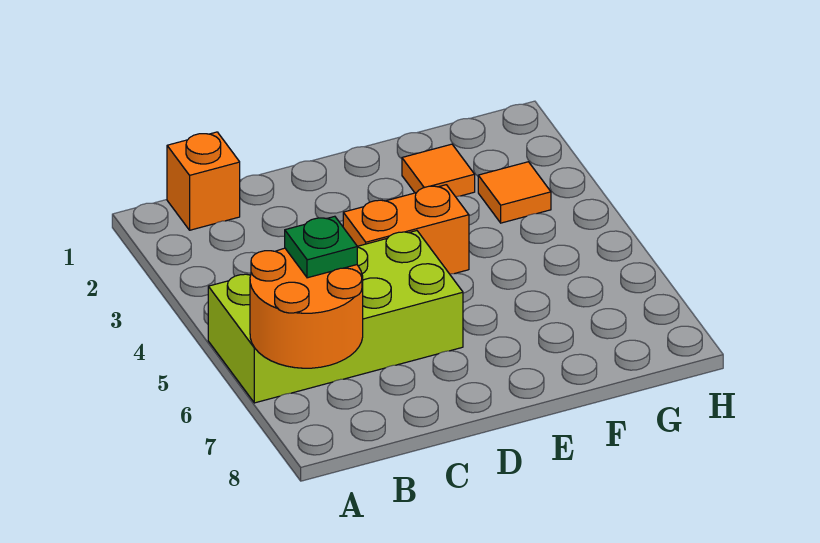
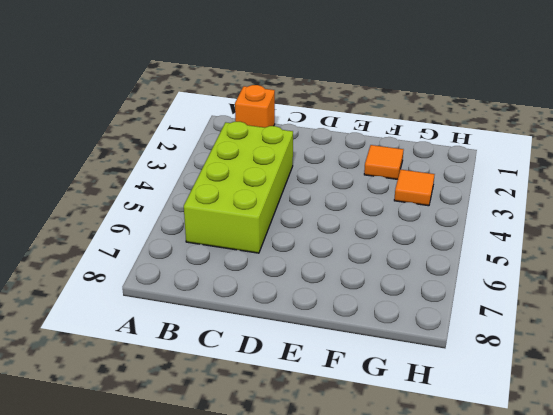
lime brick B3:C6 level 1 -> lime brick A5:D6 level 1
none -> orange brick D4:E4 level 1
none -> orange round brick A6:B7 level 2

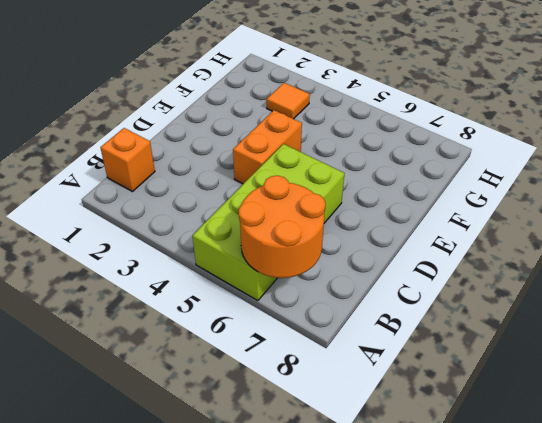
none -> orange tile F2 level 1
none -> green plate B6 level 3

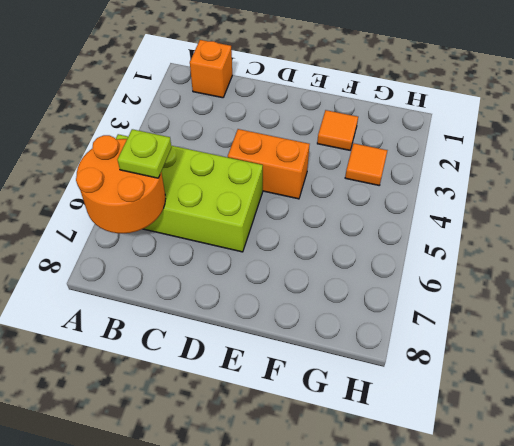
lime plate B6 level 3 -> green plate B6 level 3

